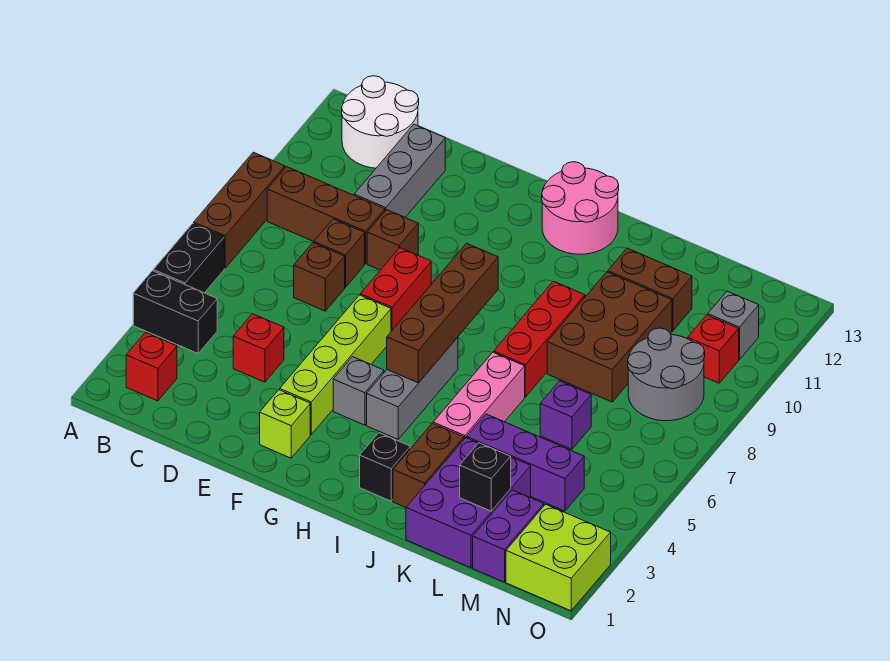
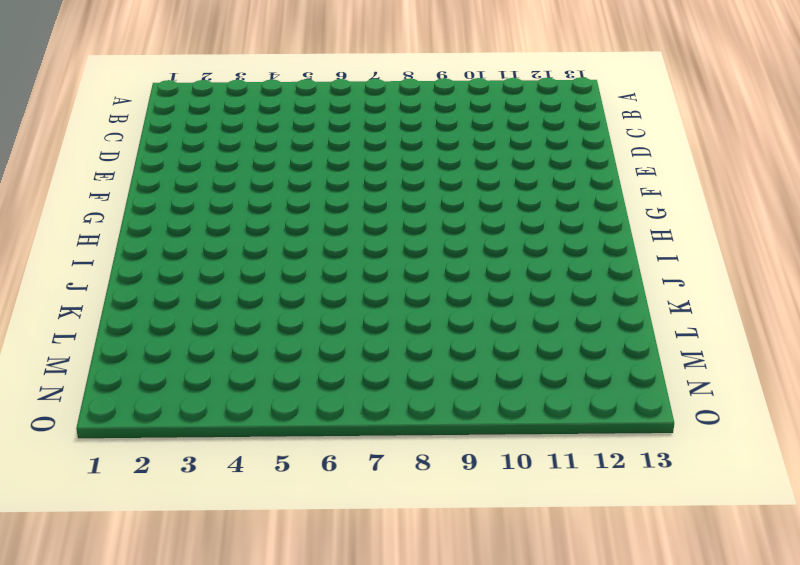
none -> black brick A4:B4 level 1
none -> black brick A5:A6 level 1
none -> brown brick A7:A9 level 1
none -> red brick B2 level 1

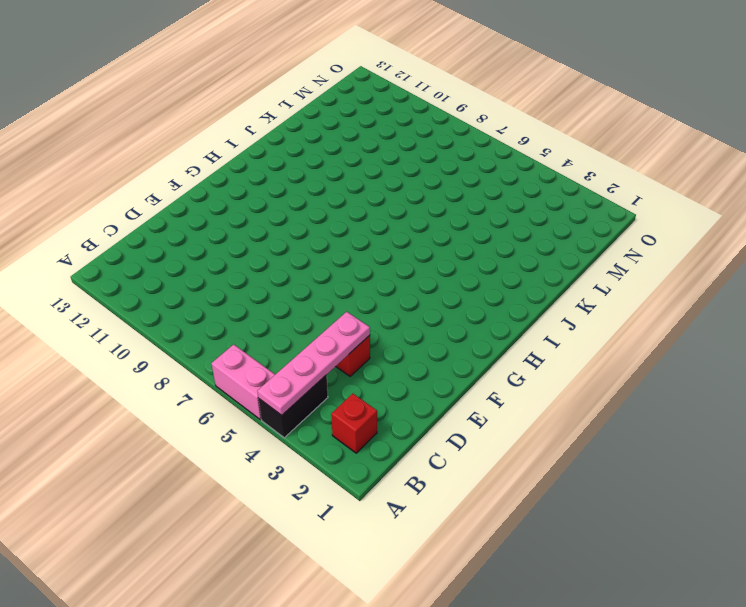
pink plate A4:D4 level 2 -> none
pink brick A5:A6 level 1 -> black brick A5:A6 level 1
none -> brown brick A7:A9 level 1
none -> brown brick B9:D9 level 1
none -> white round brick B12:C13 level 1
none -> brown brick D7 level 1

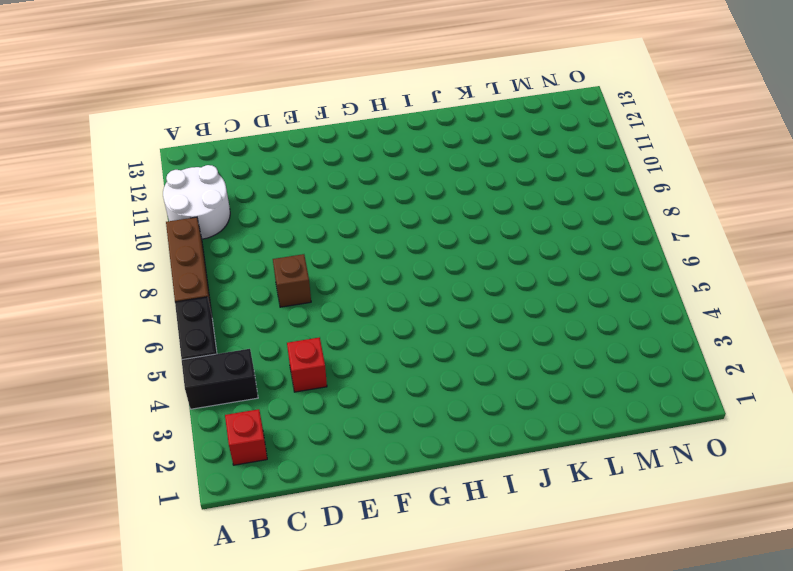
white round brick A10:B11 level 1 -> white round brick B12:C13 level 1
none -> brown brick B9:D9 level 1
none -> brown brick D8 level 1
none -> grey brick D10:D12 level 1
none -> brown brick E9 level 1

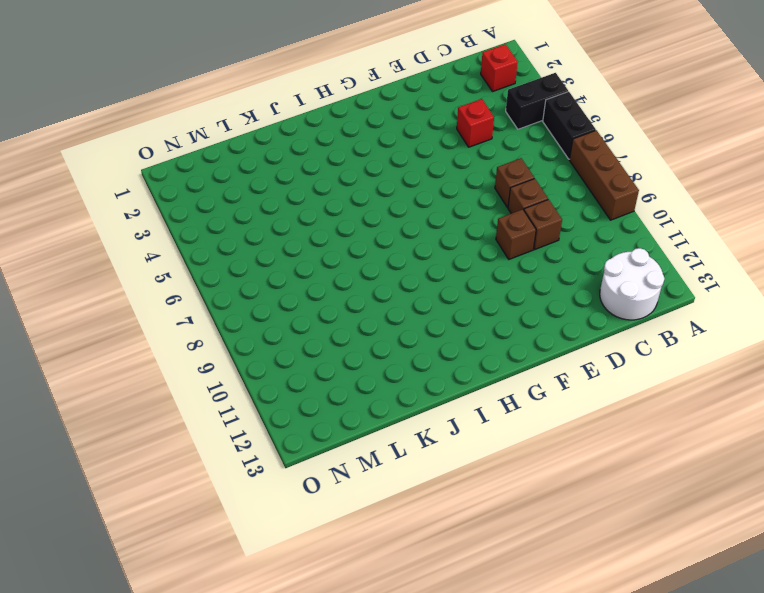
brown brick D9 level 1 -> brown brick B9:D9 level 1
none -> grey brick D10:D12 level 1
none -> lime brick F2 level 1
none -> lime brick F3:F6 level 1
none -> red brick F7:F8 level 1

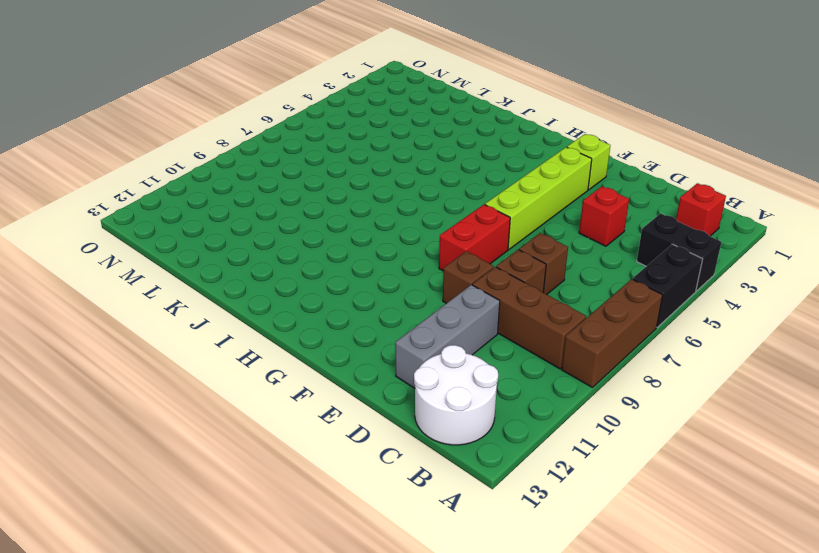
none -> grey brick G4 level 1
none -> grey brick H4:H6 level 1
none -> pink round brick H12:I13 level 1
none -> black brick I2 level 1

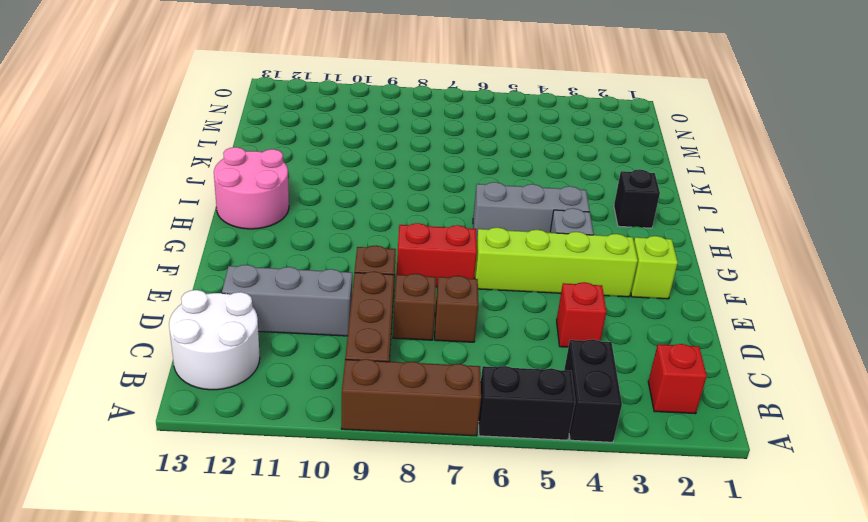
none -> brown brick J2:J3 level 1
none -> pink brick J4:J6 level 1
none -> red brick J7:J9 level 1
none -> purple brick K1:L3 level 1

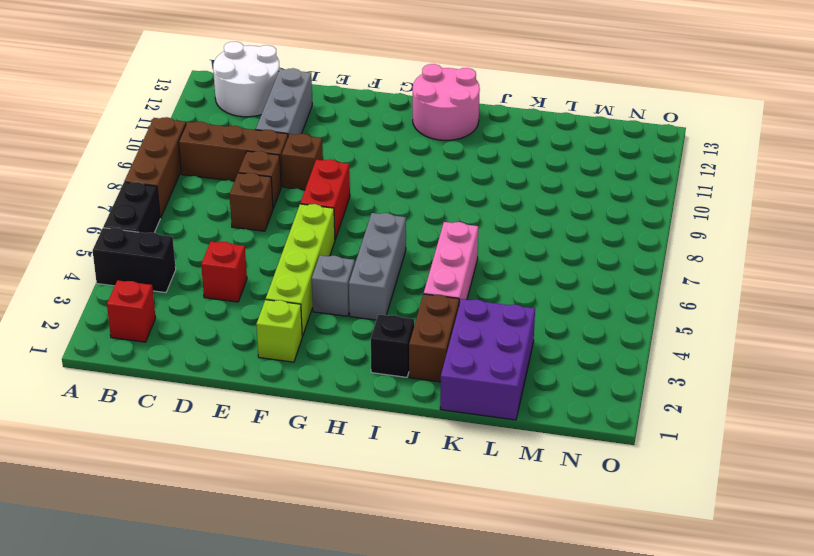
none -> red brick J7:J9 level 1
none -> purple brick K4:M4 level 1
none -> brown brick K8:L10 level 1
none -> brown brick K11:L11 level 1

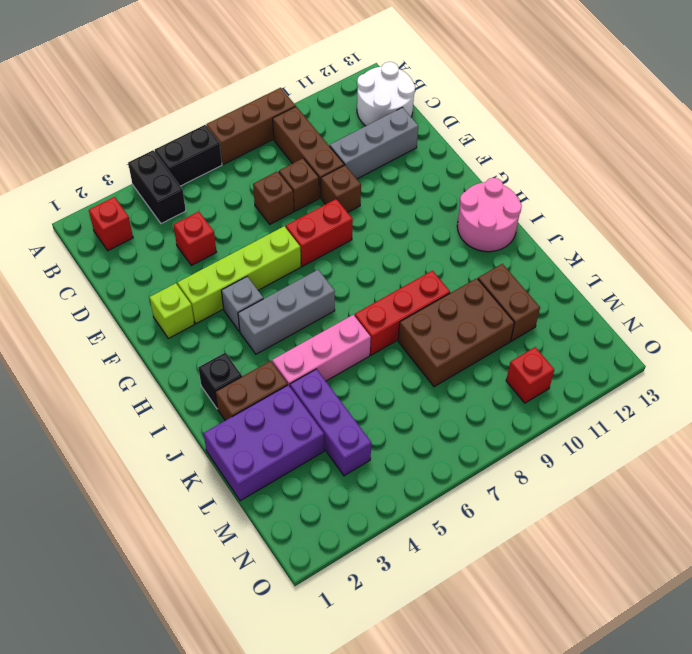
none -> purple brick L6 level 1
none -> purple brick M1:M2 level 1
none -> grey round brick M8:N9 level 1
none -> lime brick N1:O2 level 1

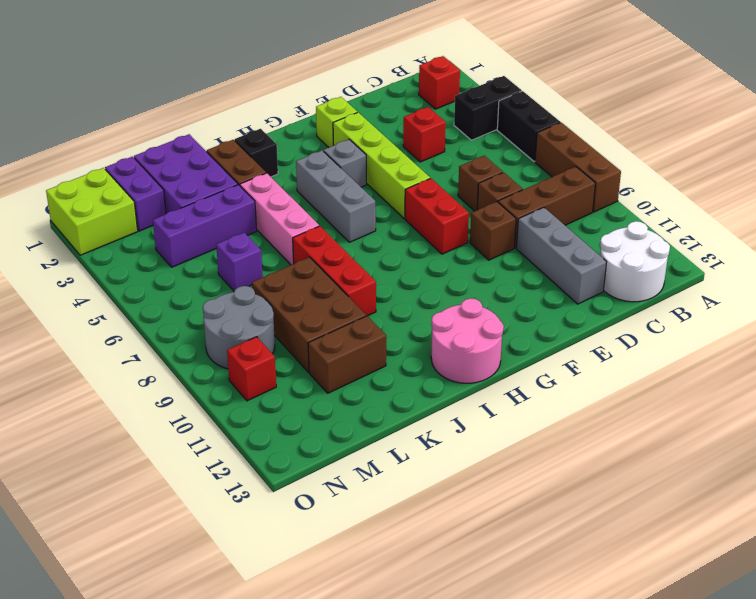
none -> grey brick N11 level 1
none -> brown brick H5:H8 level 2
none -> black brick L2 level 2

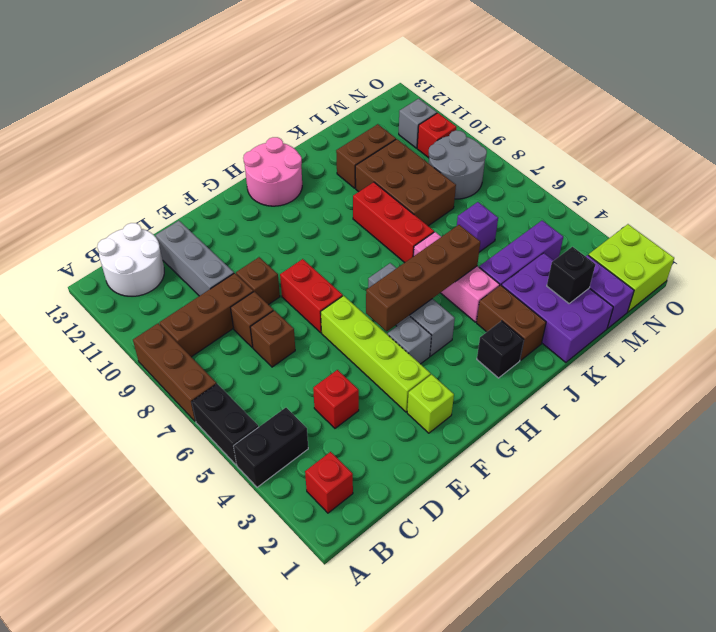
brown brick G5:J5 level 2 -> brown brick H5:H8 level 2

